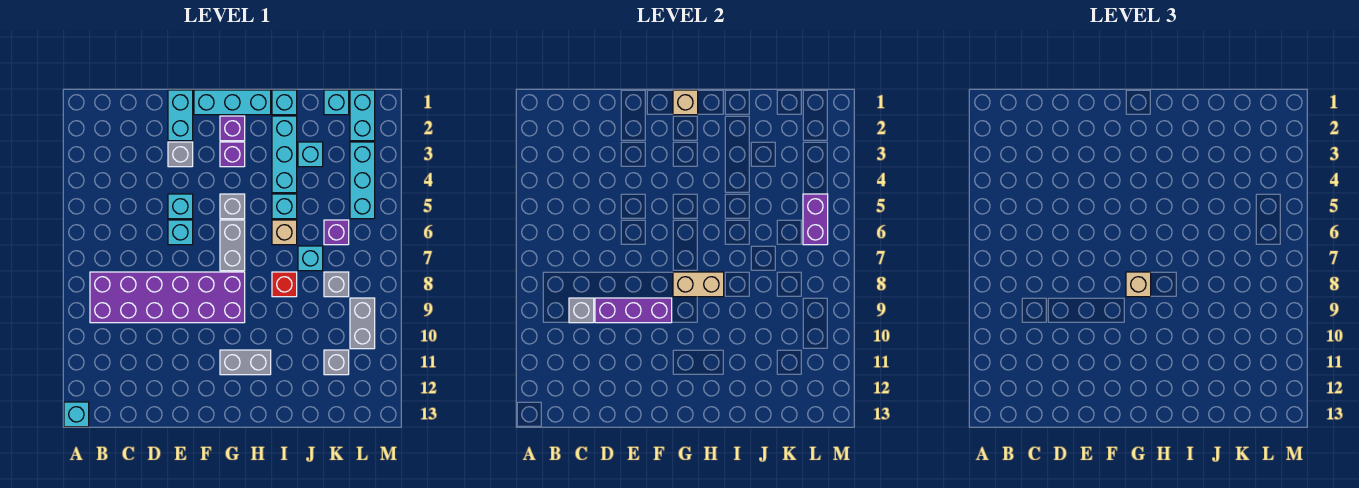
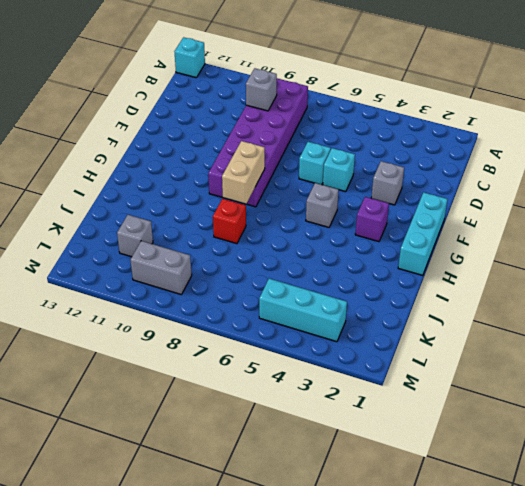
none -> cyan brick E1:E2 level 1
none -> purple brick G2 level 1
none -> grey brick G6:G7 level 1
none -> grey brick G11:H11 level 1

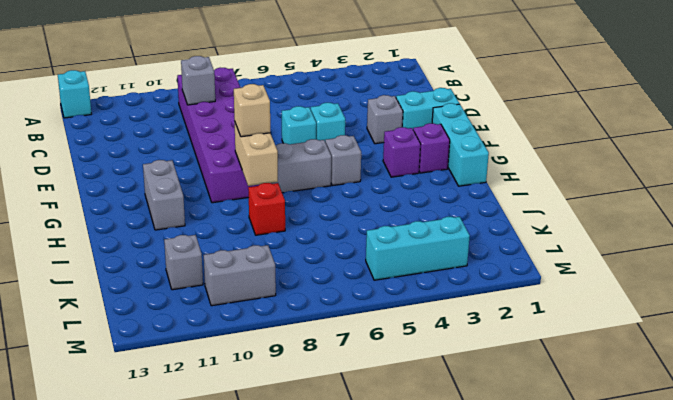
none -> cyan brick I1 level 1
none -> cyan brick I2:I4 level 1
none -> cyan brick I5 level 1
none -> tan brick I6 level 1

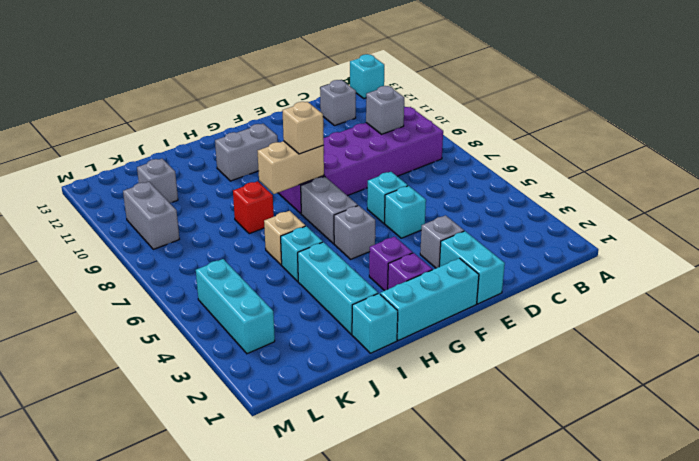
grey brick C12 level 1 -> grey brick K8 level 1
none -> cyan brick J3 level 1
none -> cyan brick J7 level 1
none -> cyan brick K1 level 1
none -> purple brick K6 level 1

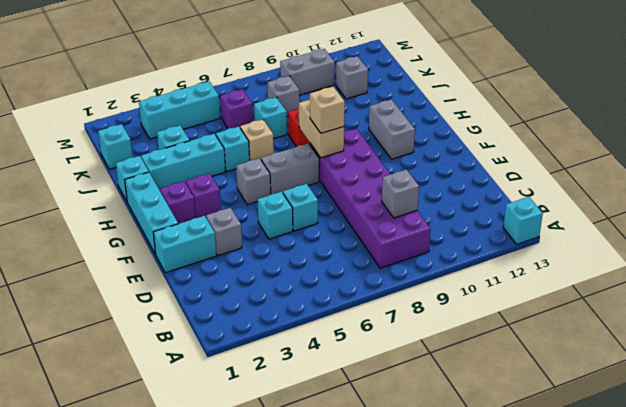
none -> cyan brick L1:L2 level 1
none -> purple brick D9:F9 level 2
none -> tan brick G1 level 2
none -> purple brick L5:L6 level 2

